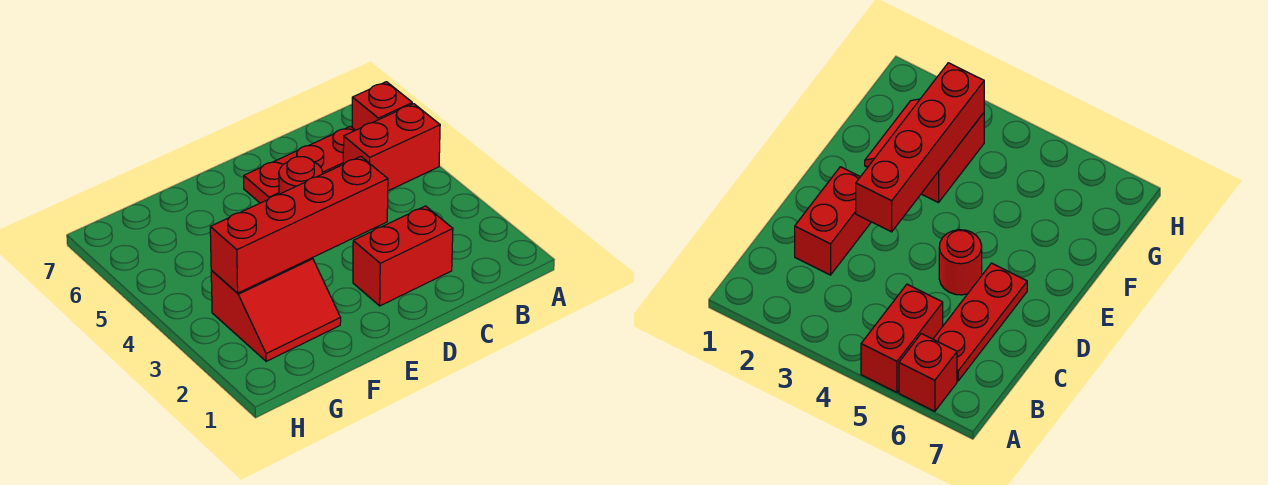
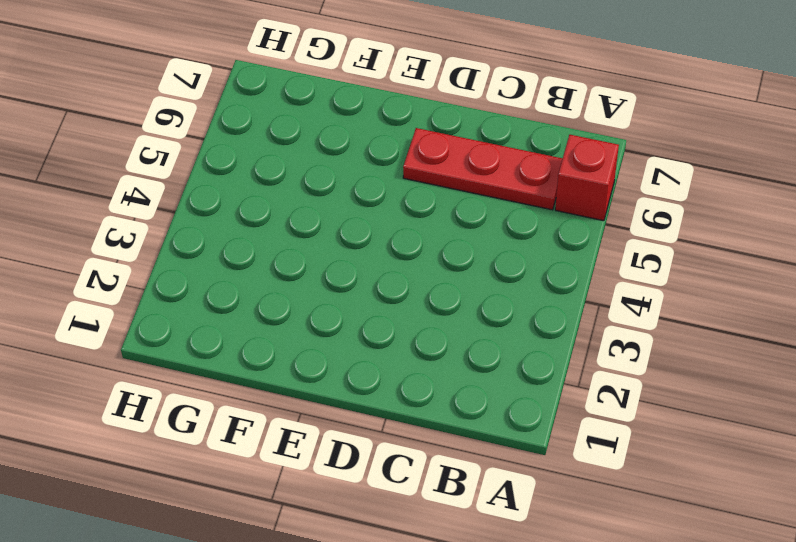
none -> red brick A5:B5 level 1
none -> red brick C2:D2 level 1

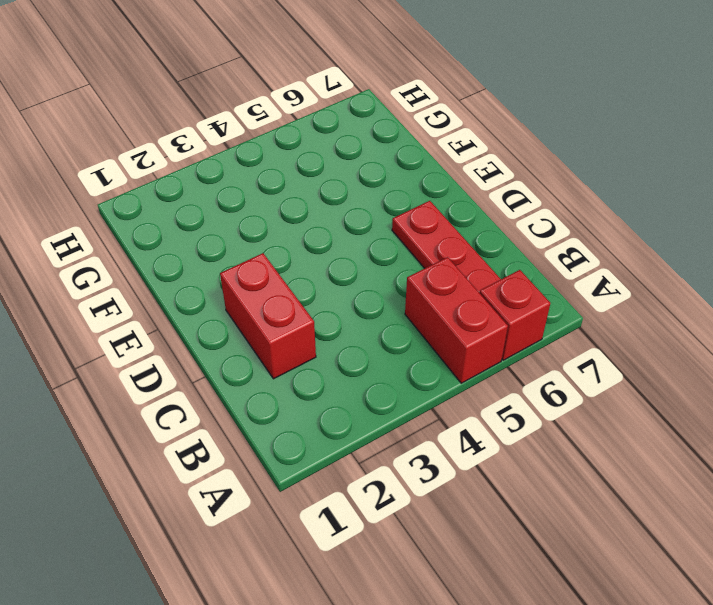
none -> red round brick D5 level 1
none -> red slope F2:G3 level 1 top 3

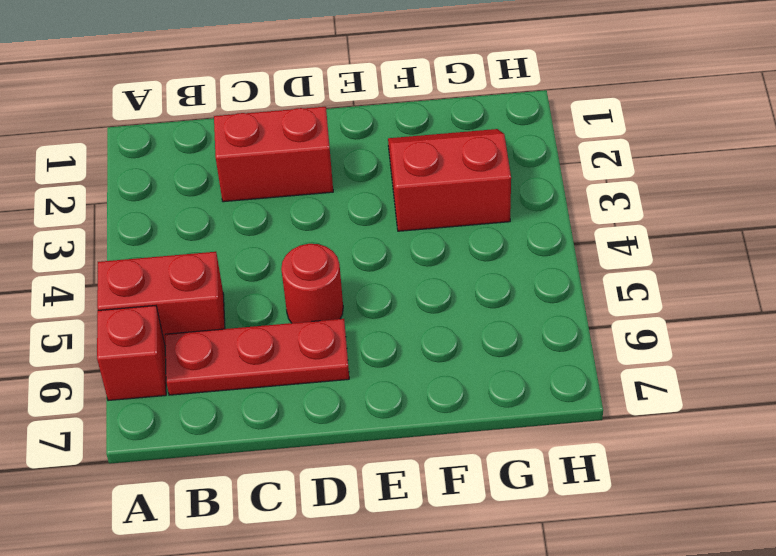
none -> red brick D3:G3 level 2

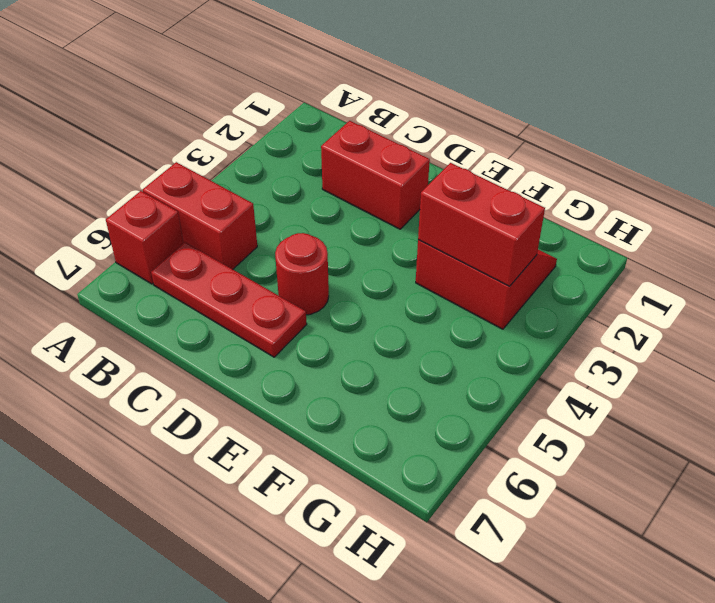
red brick F3:G3 level 2 -> red brick D3:G3 level 2

